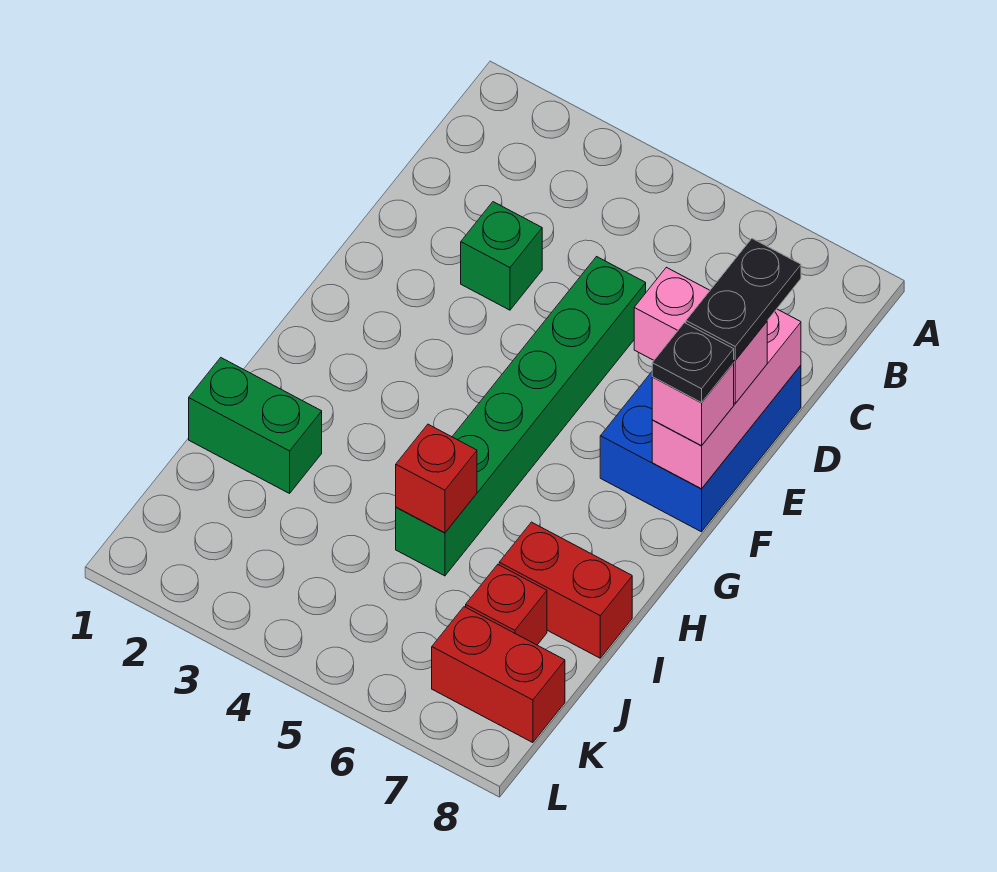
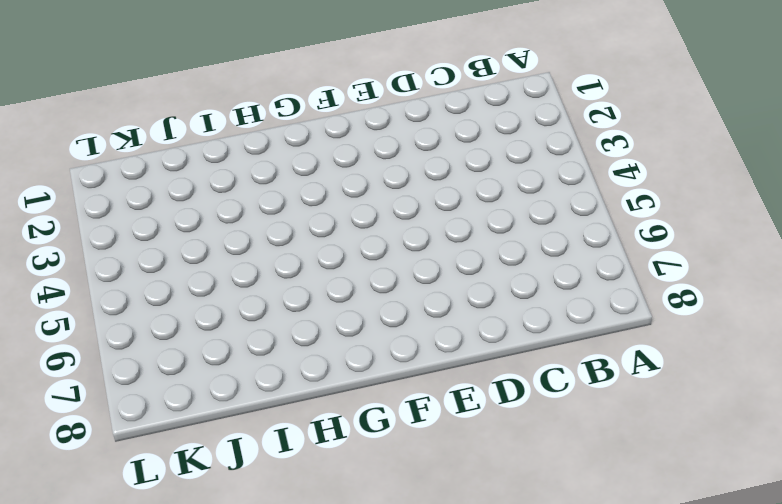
none -> green brick D3 level 1
none -> green brick D5:I5 level 1
none -> blue brick D7:F8 level 1

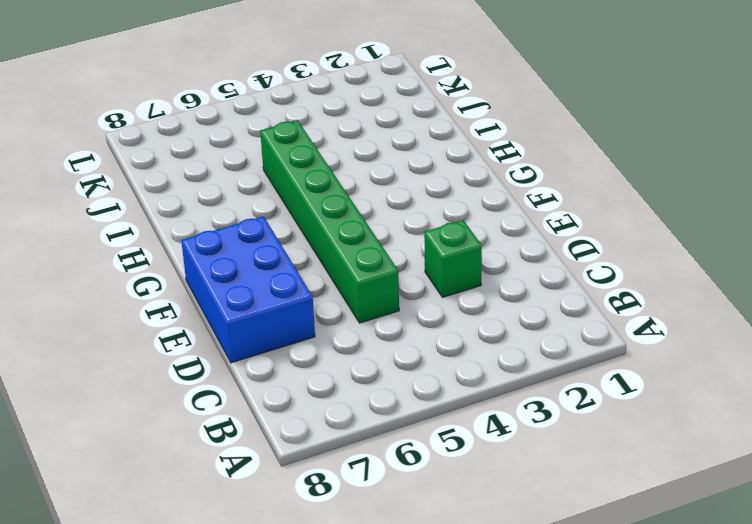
none -> green brick I1:I2 level 1
none -> red brick I7:I8 level 1
none -> red brick J7 level 1

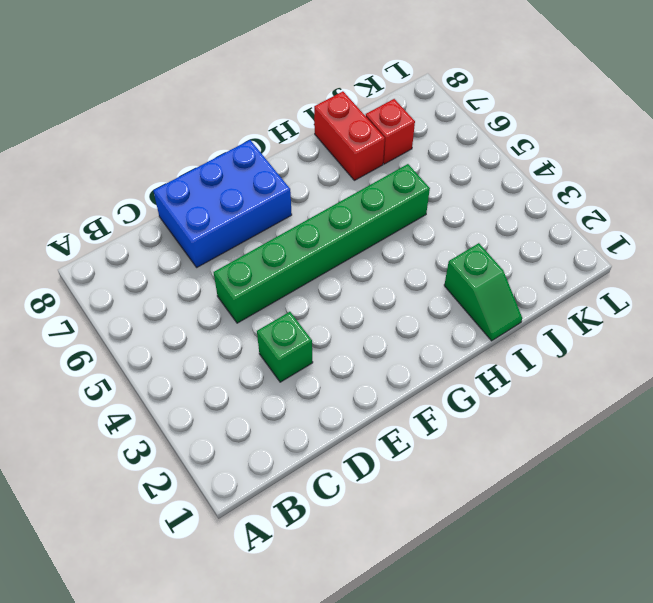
green slope I1:I2 level 1 top 2 -> green brick I1:I2 level 1
none -> red brick K7:K8 level 1
none -> pink brick D8:F8 level 2
none -> red brick I5 level 2

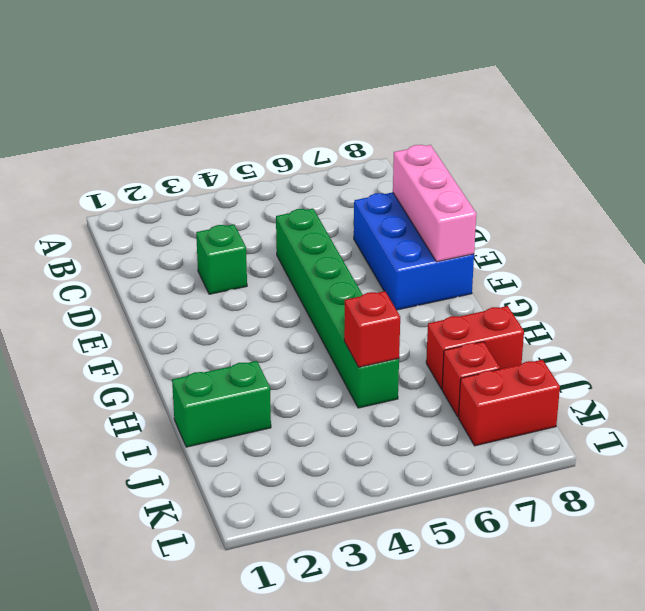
none -> pink brick E7:E8 level 3
none -> pink brick F8 level 3
none -> black plate D8:E8 level 4

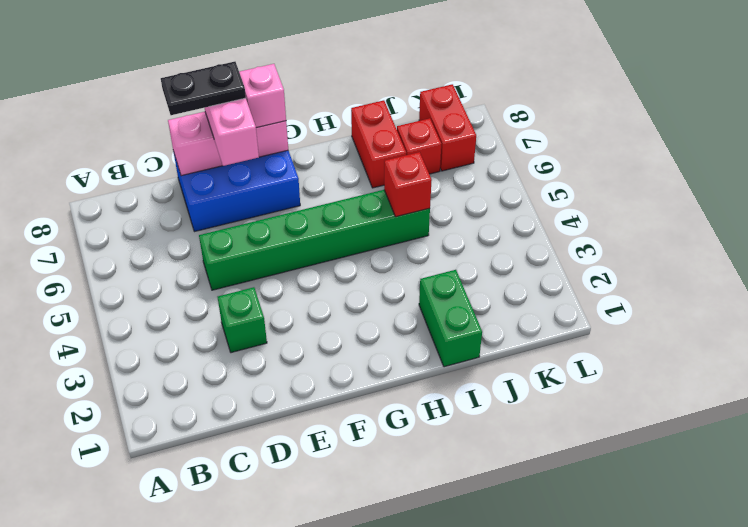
none -> black plate F8 level 4

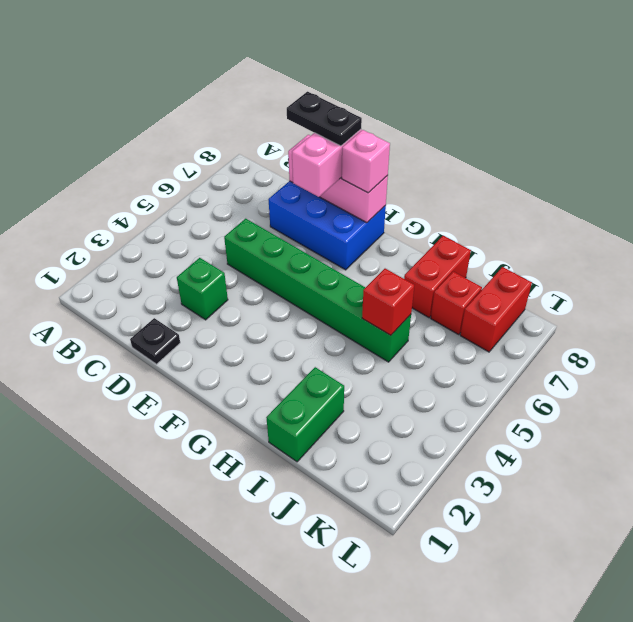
black plate D1 level 1 -> black plate F8 level 4

